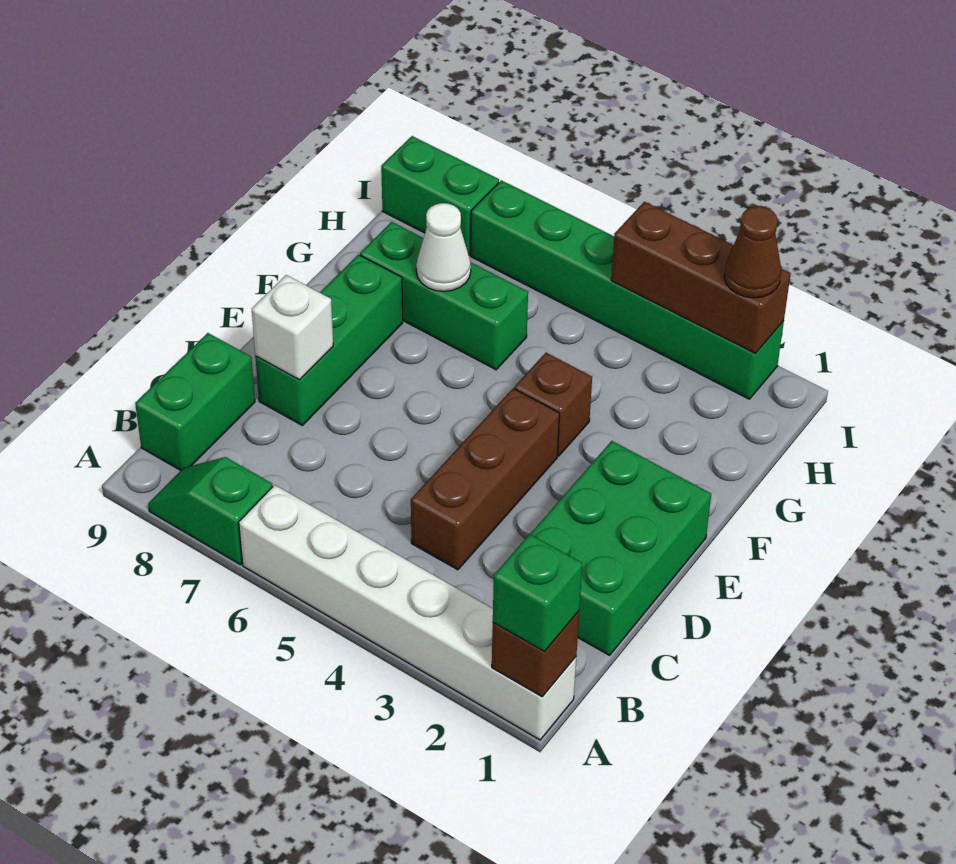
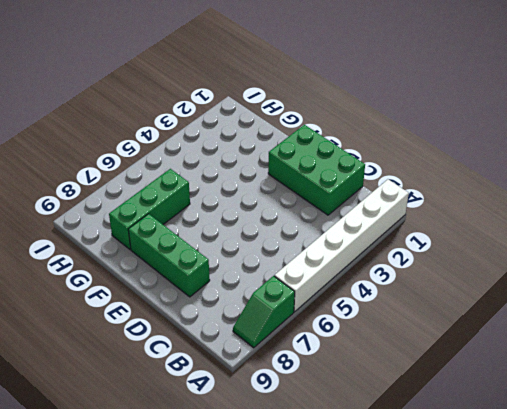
none -> green brick B9:C9 level 1
none -> brown brick C4:E4 level 1
none -> brown brick F4 level 1

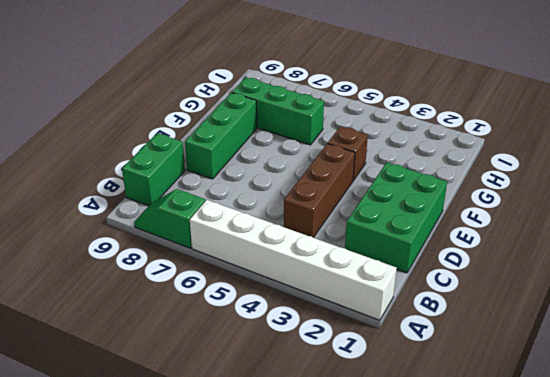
none -> green brick I2:I7 level 1
none -> green brick I8:I9 level 1
none -> brown brick A1 level 2

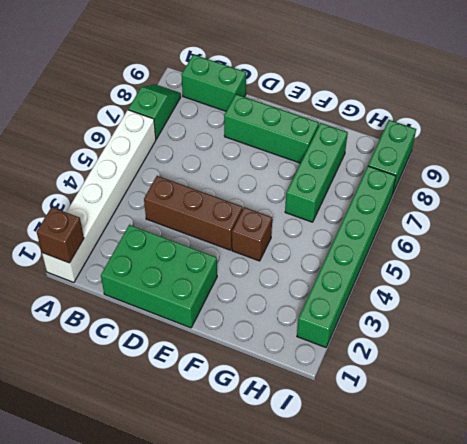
none -> white brick D8 level 2
none -> white cone G7 level 2
none -> brown brick I2:I4 level 2

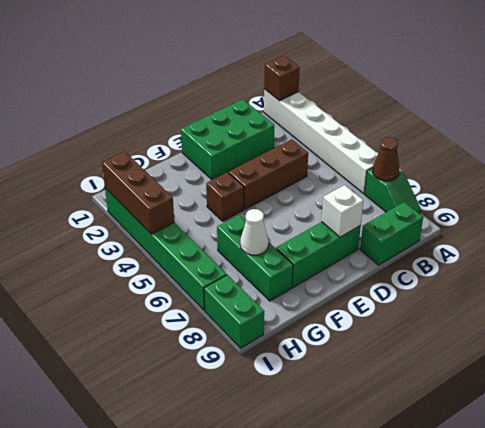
brown cone A7 level 2 -> brown cone I2 level 3
none -> green brick A1 level 3

